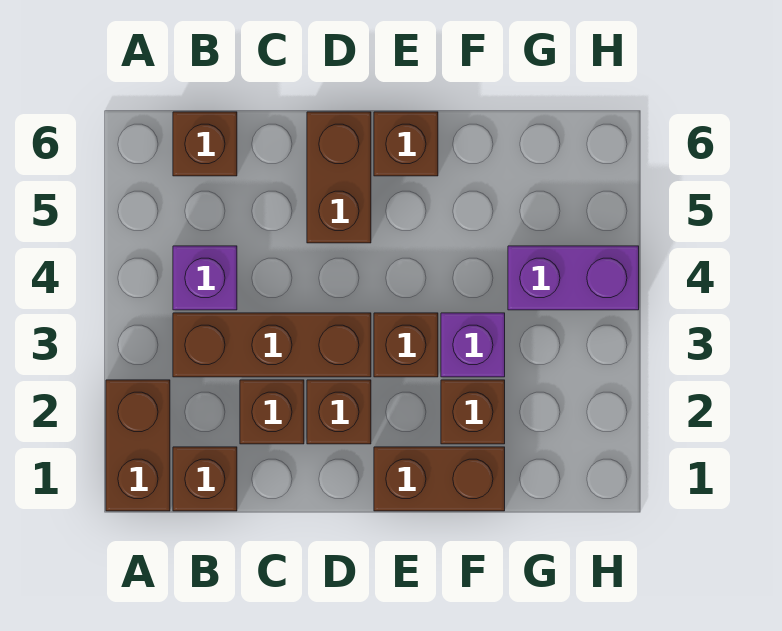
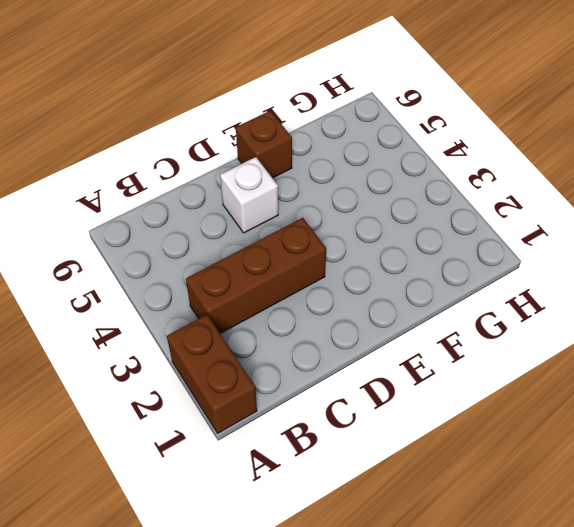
white brick D5 level 1 -> brown brick D5:D6 level 1
none -> brown brick B1 level 1
none -> purple brick B4 level 1
none -> brown brick B6 level 1

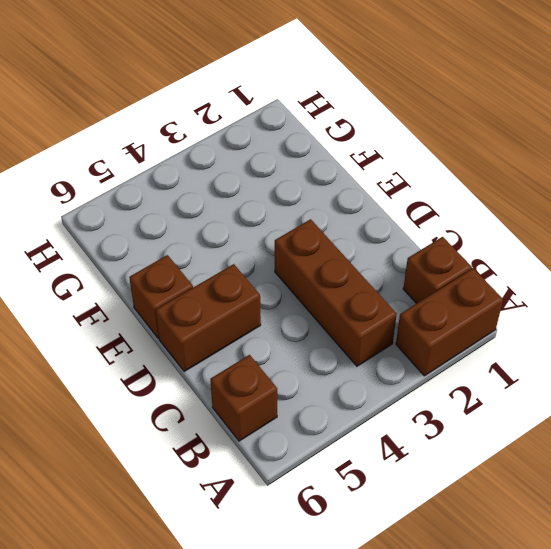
none -> purple brick B4 level 1
none -> brown brick C2 level 1
none -> brown brick D2 level 1

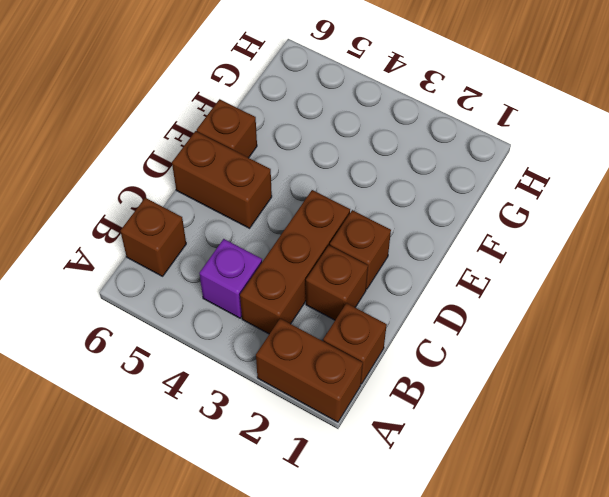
none -> brown brick E1:F1 level 1
none -> brown brick E3 level 1
none -> brown brick F2 level 1

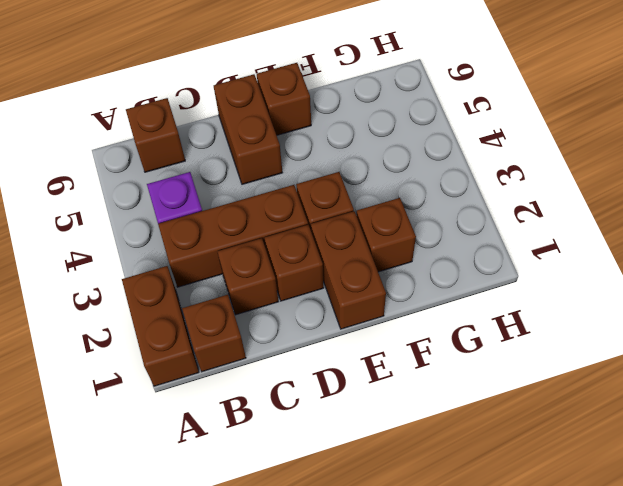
brown brick E1:E2 level 1 -> brown brick E1:F1 level 1
none -> purple brick F3 level 1
none -> purple brick G4:H4 level 1

